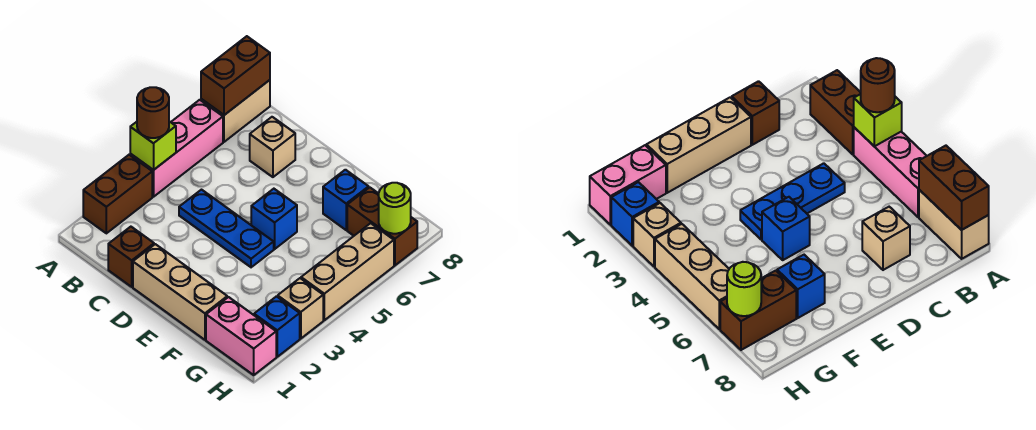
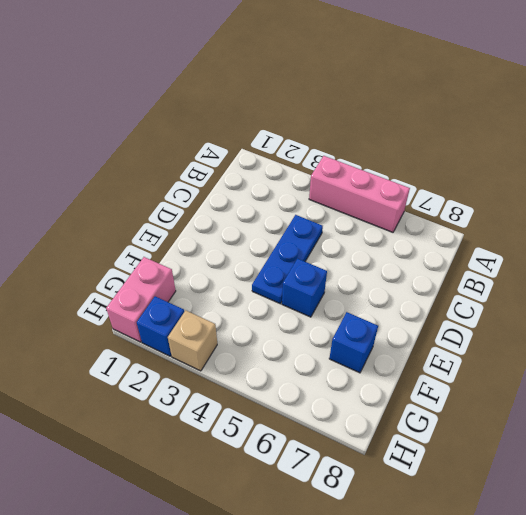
none -> brown brick A2:A3 level 1
none -> tan brick A7:A8 level 1
none -> brown brick C1 level 1

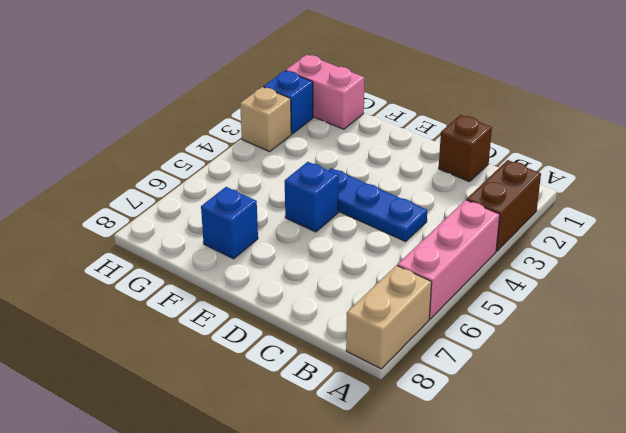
none -> tan brick C7 level 1
none -> tan brick D1:F1 level 1
none -> brown brick G7:H7 level 1

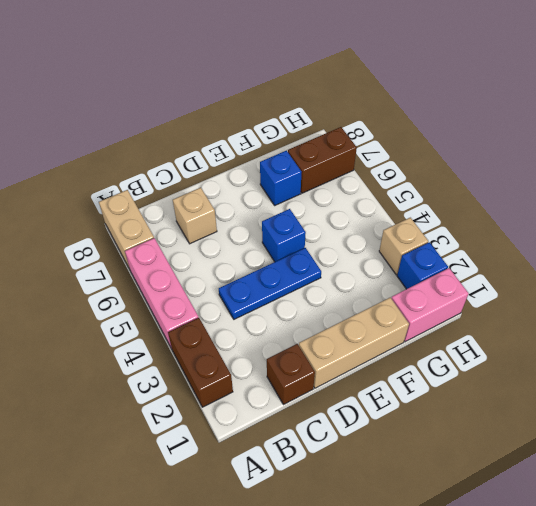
none -> tan brick H4:H6 level 1
none -> lime brick A4 level 2
none -> brown brick A7:A8 level 2

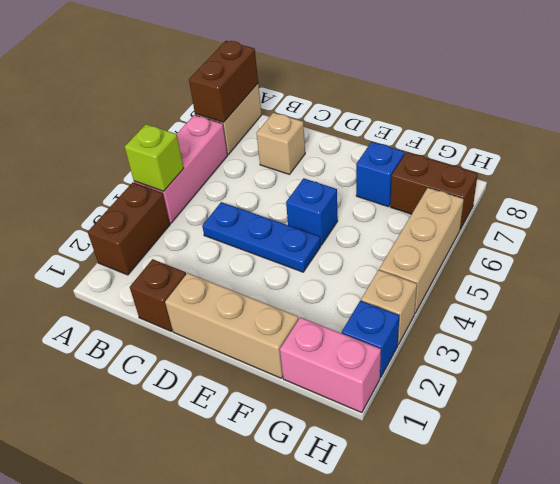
none -> lime round brick H7 level 2
none -> brown round brick A4 level 3

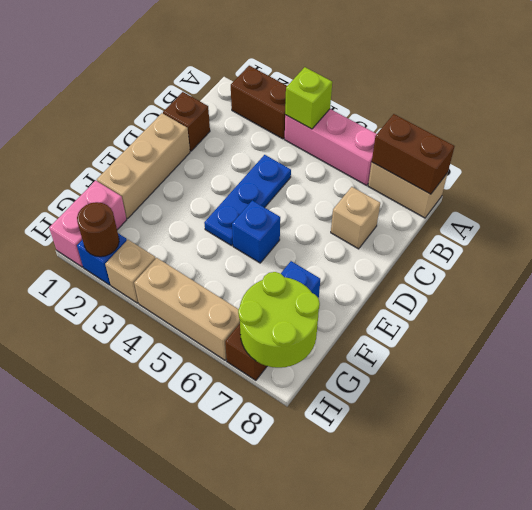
lime round brick G7:H8 level 2 -> lime round brick H7 level 2
brown round brick H2 level 2 -> brown round brick A4 level 3

